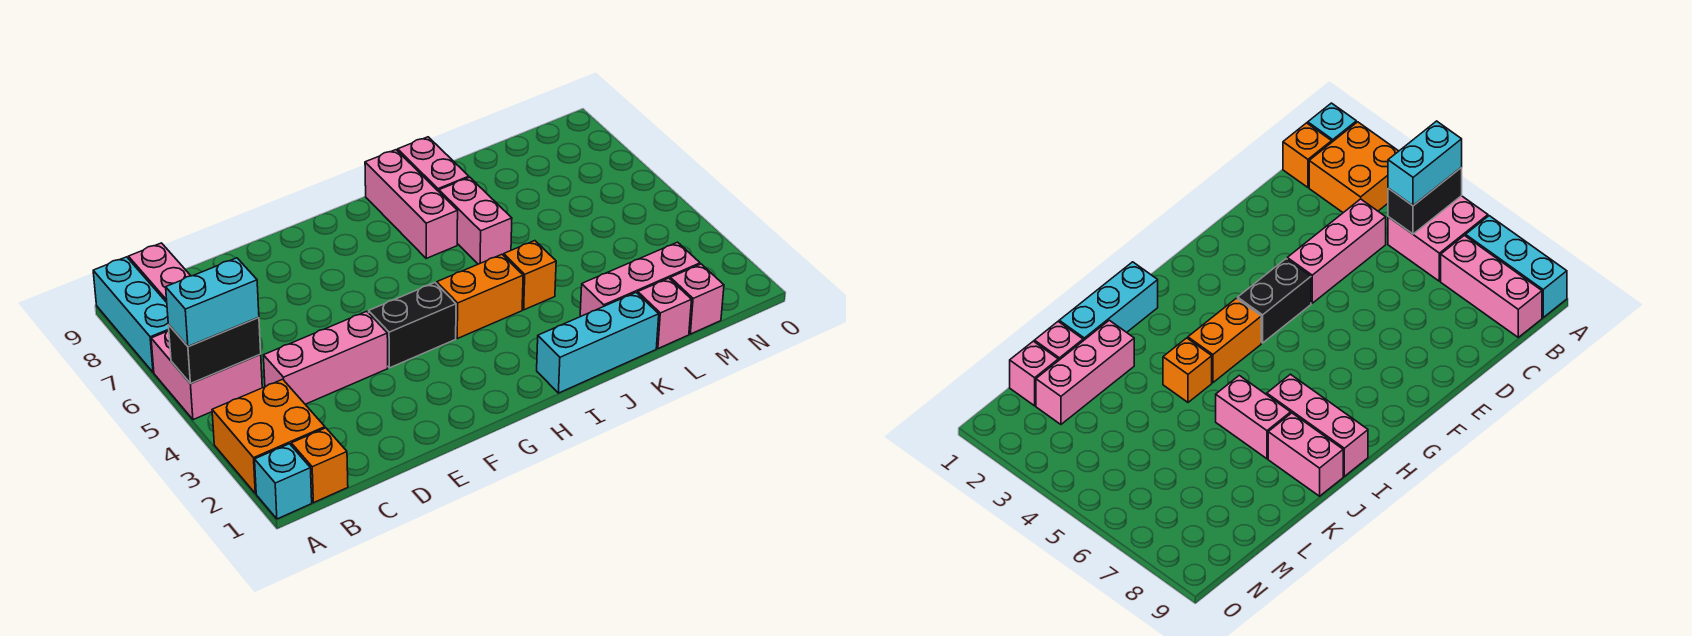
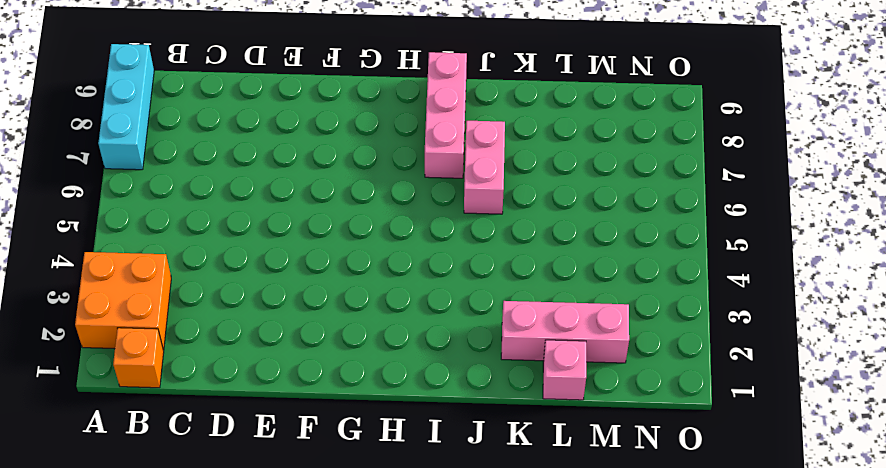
none -> cyan brick A1 level 1
none -> pink brick A5:B6 level 1
none -> pink brick B7:B9 level 1

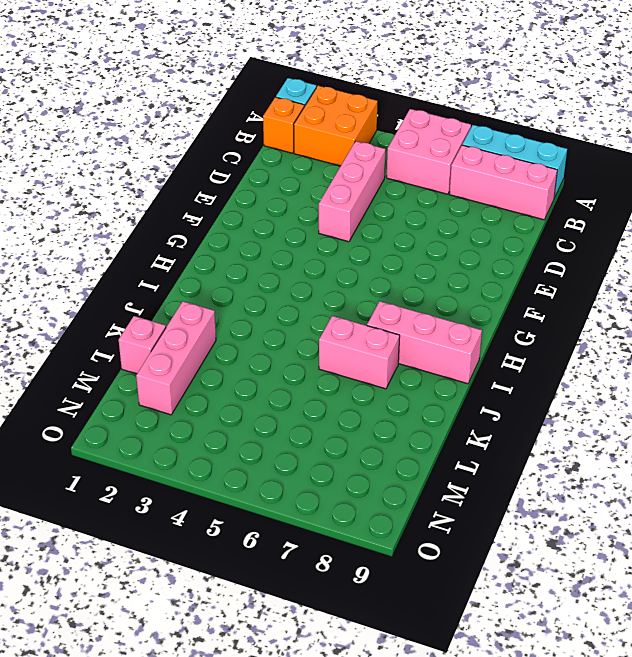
none -> black brick F4:G4 level 1
none -> orange brick H4:I4 level 1
none -> cyan brick I1:K1 level 1

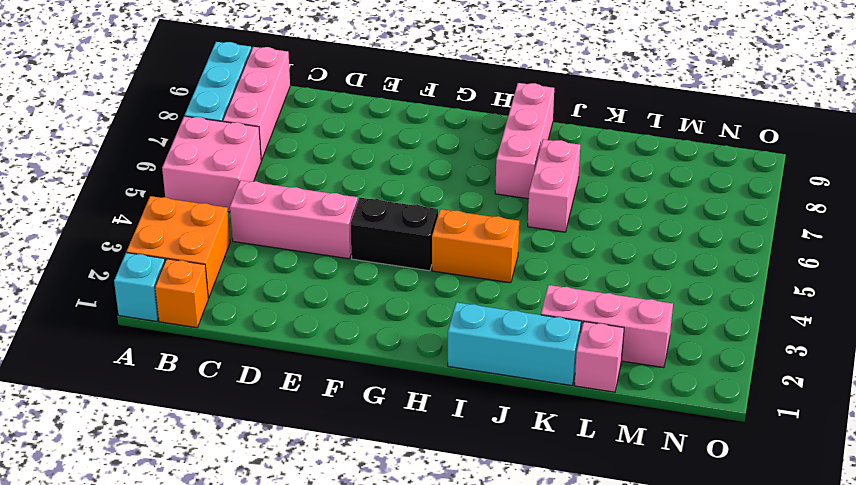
none -> orange brick J4 level 1
none -> pink brick J8:J9 level 1
none -> pink brick M1 level 1

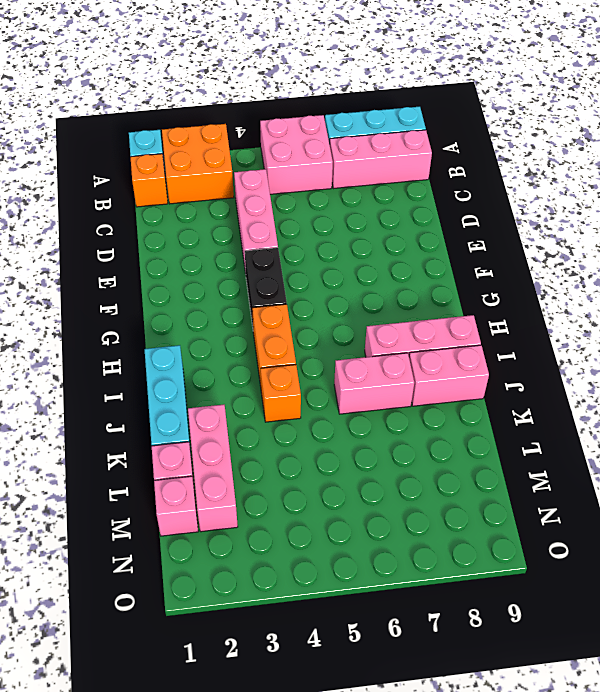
none -> black brick A5:B5 level 2
none -> cyan brick A5:B5 level 3

